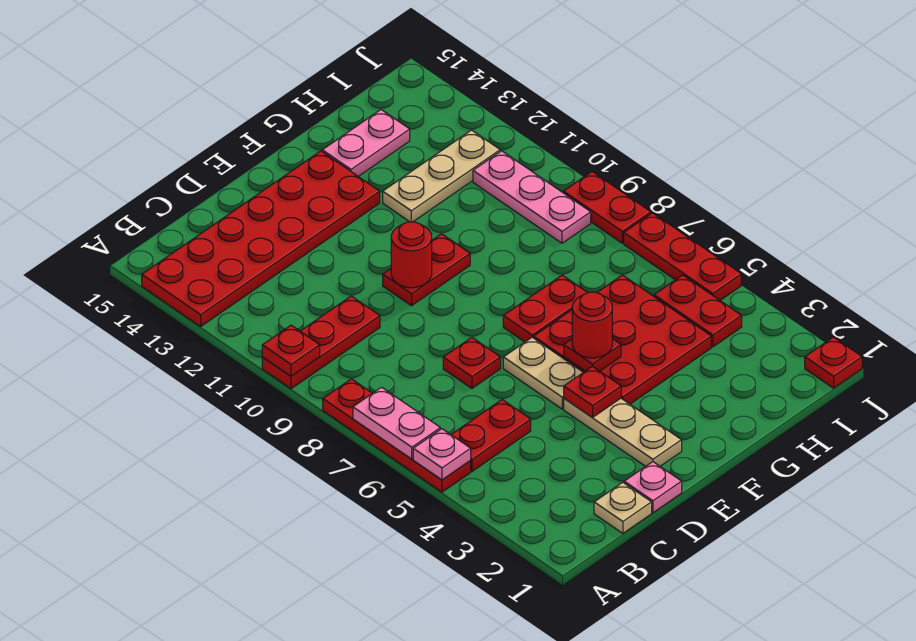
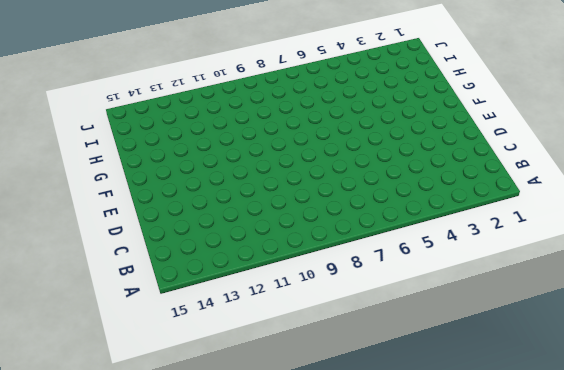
none -> red plate A5:A8 level 1
none -> red plate A10:C10 level 1
none -> red plate A13:F14 level 1

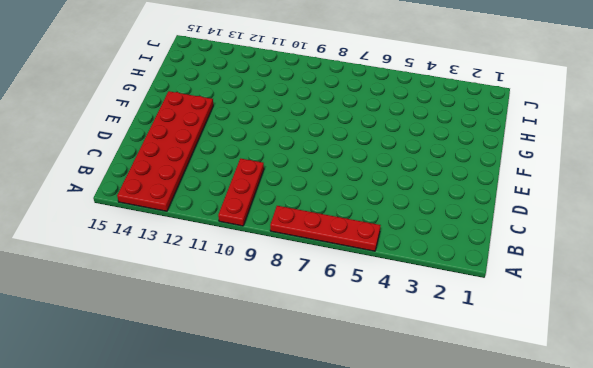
none -> red plate B5:C5 level 1
none -> tan plate C1 level 1
none -> pink plate D1 level 1

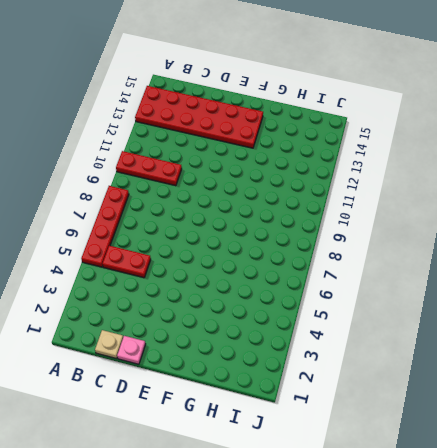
none -> red plate D7 level 1
none -> tan plate E2:E4 level 1
none -> tan plate E5:E6 level 1

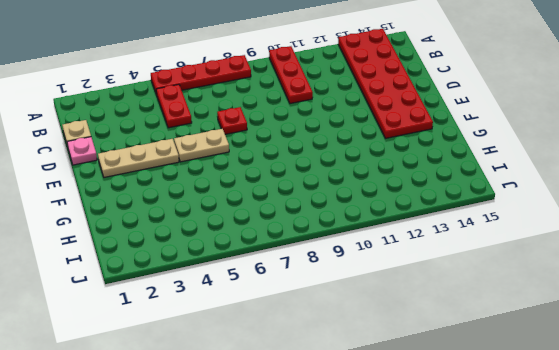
none -> red plate E10:F10 level 1
none -> red plate F4:H6 level 1
none -> red plate F7:G7 level 1

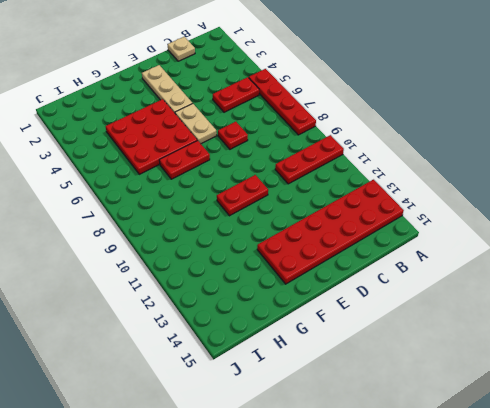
none -> pink plate D1 level 1
none -> tan plate G12:I12 level 1
none -> pink plate G14:H14 level 1

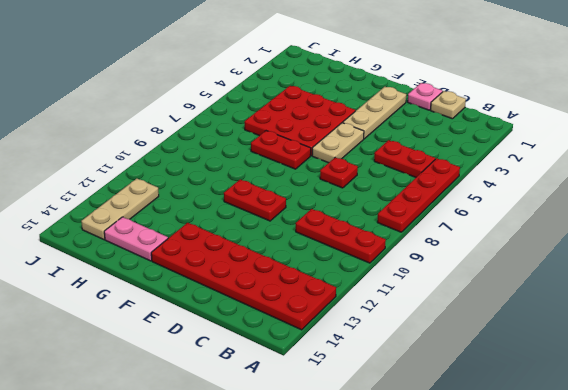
tan plate I12:I14 level 1 -> tan plate G12:I12 level 1
none -> red plate I4:I5 level 1
none -> pink plate I9:I11 level 1
none -> red plate J1 level 1

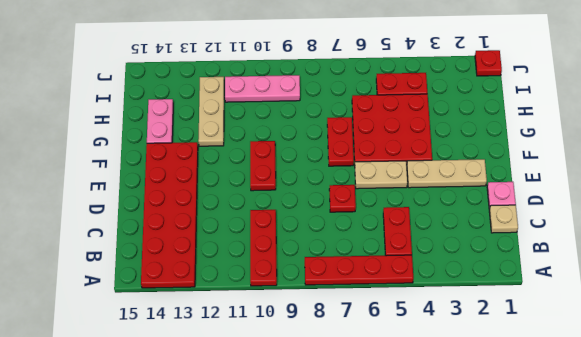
none -> red plate J5:J7 level 1
none -> red plate J8:J9 level 1
none -> pink plate A5 level 2

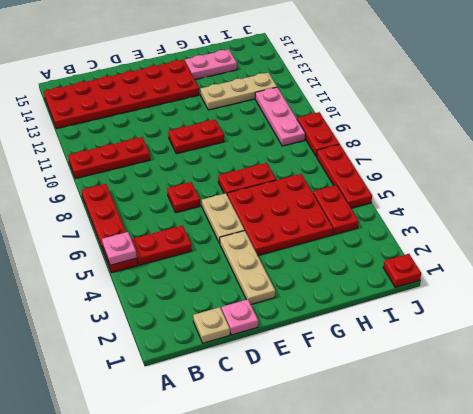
none -> pink plate A6:A7 level 2
none -> red plate A10 level 2
none -> red plate E4 level 2

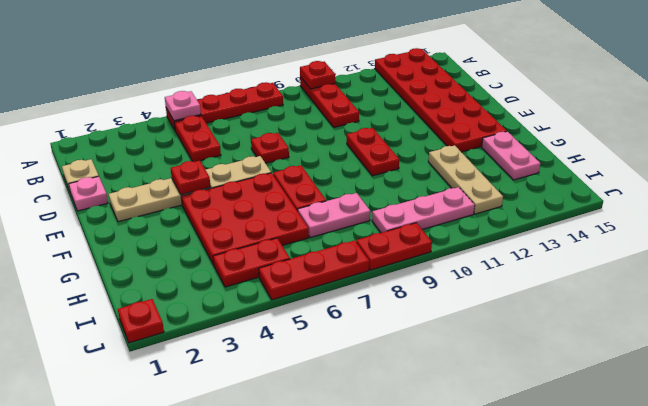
pink plate H7:H8 level 1 -> pink plate A6:A7 level 2
none -> red round brick E10 level 2
none -> red plate F5 level 2
none -> red round brick F5 level 3

